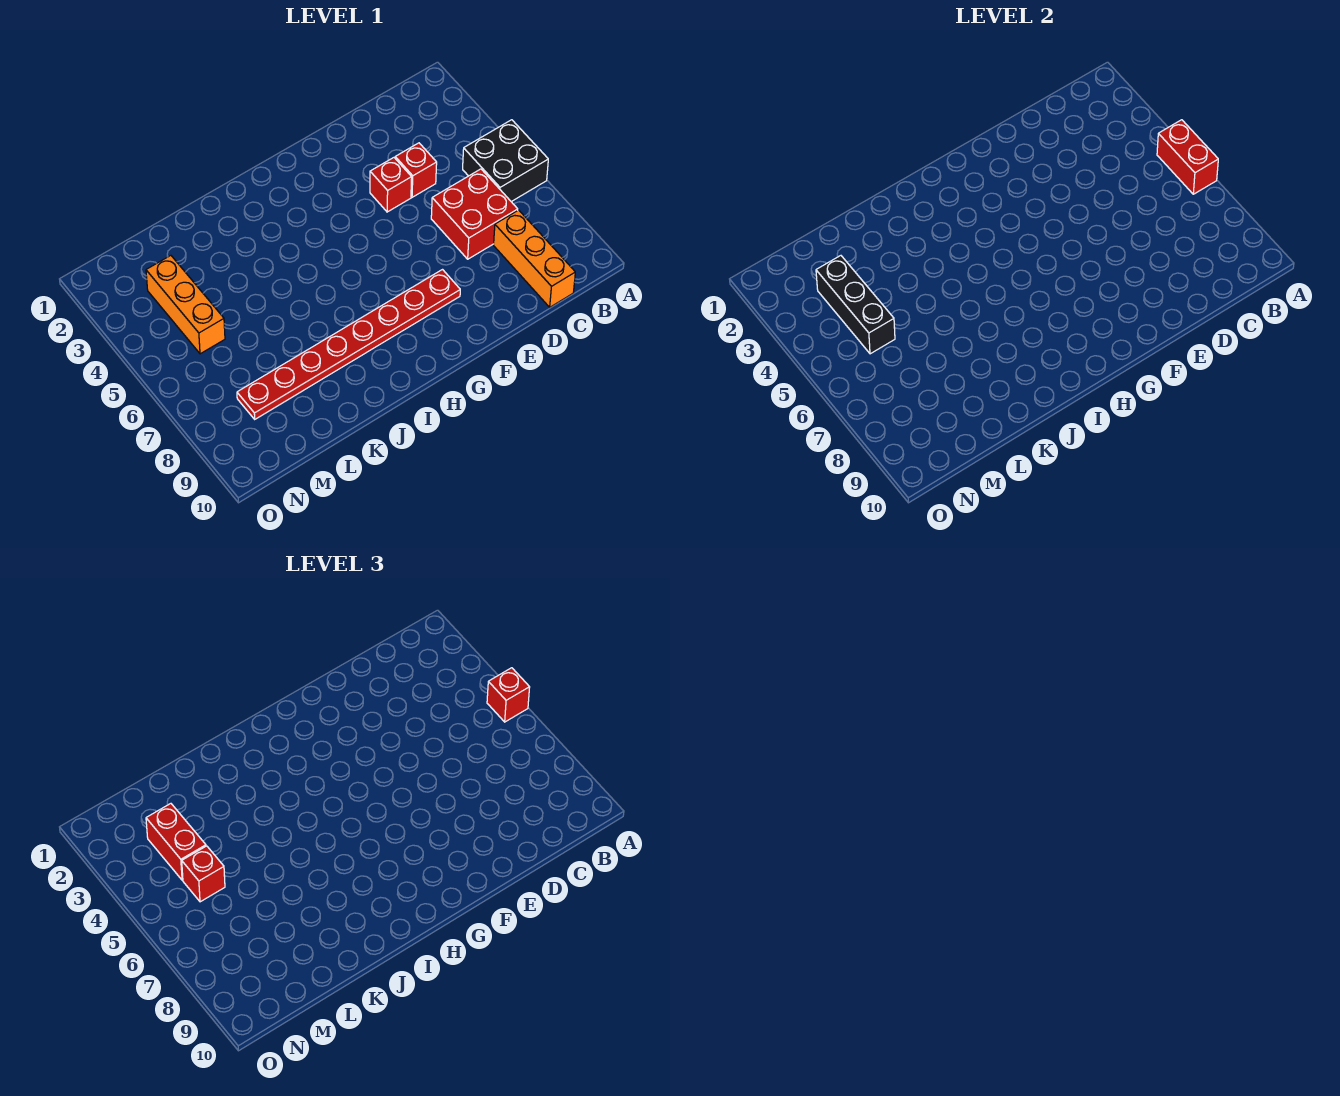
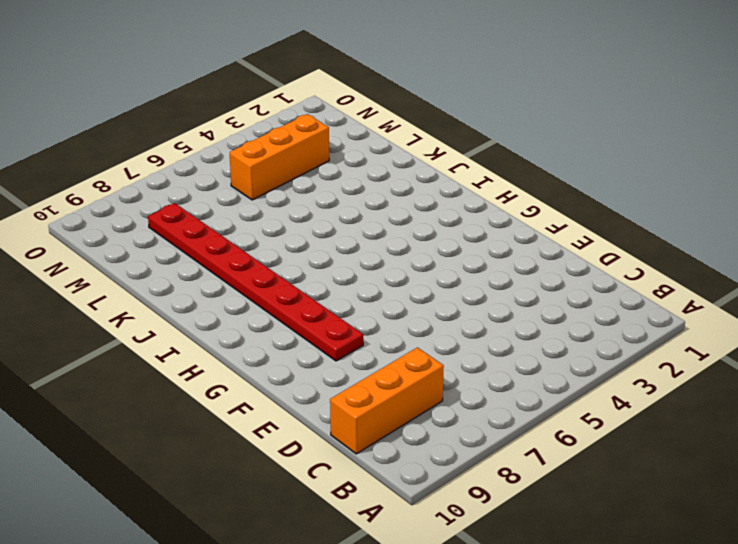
none -> black brick A5:B6 level 1
none -> red brick C6:D7 level 1
none -> red brick D4 level 1

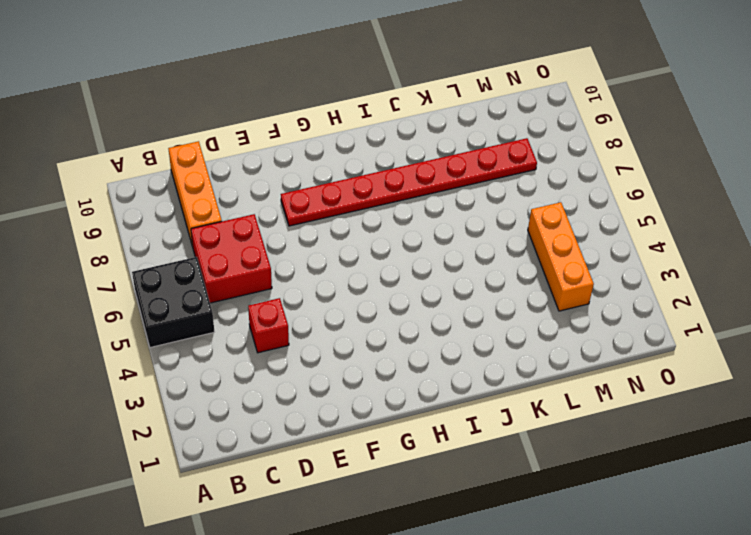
none -> red brick E4 level 1
none -> red brick A5:A6 level 2
none -> black brick M3:M5 level 2

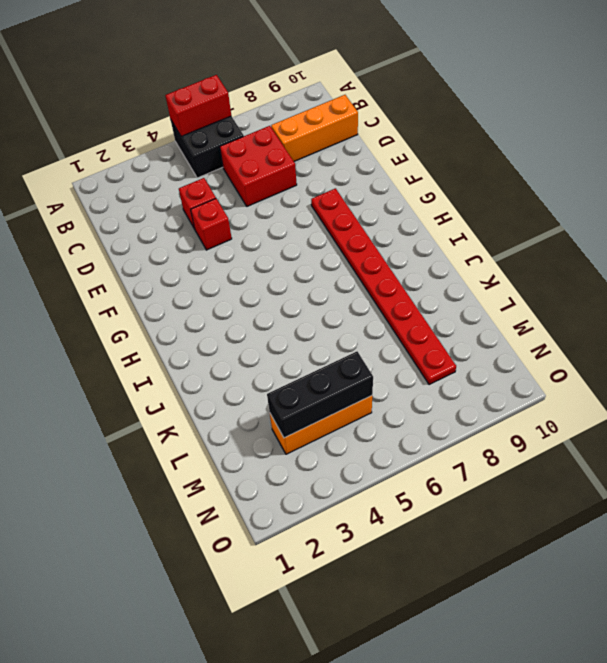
none -> red brick A5 level 3
none -> red brick M3:M4 level 3
none -> red brick M5 level 3

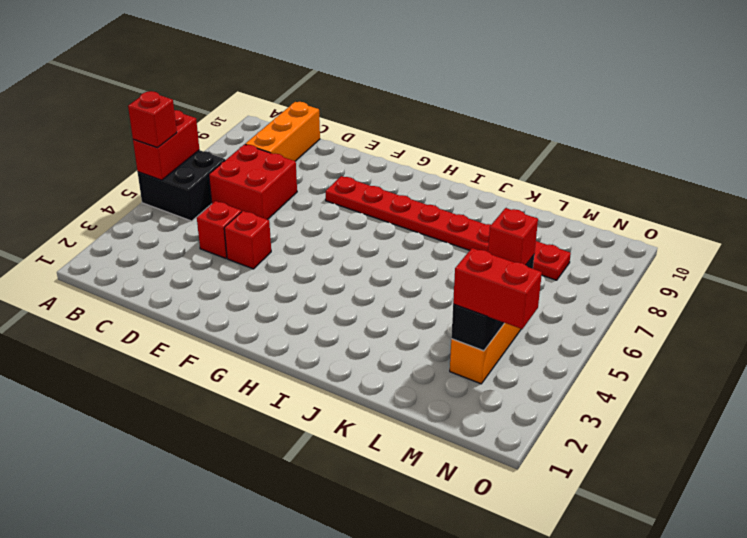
red brick M3:N3 level 3 -> red brick M3:M4 level 3

